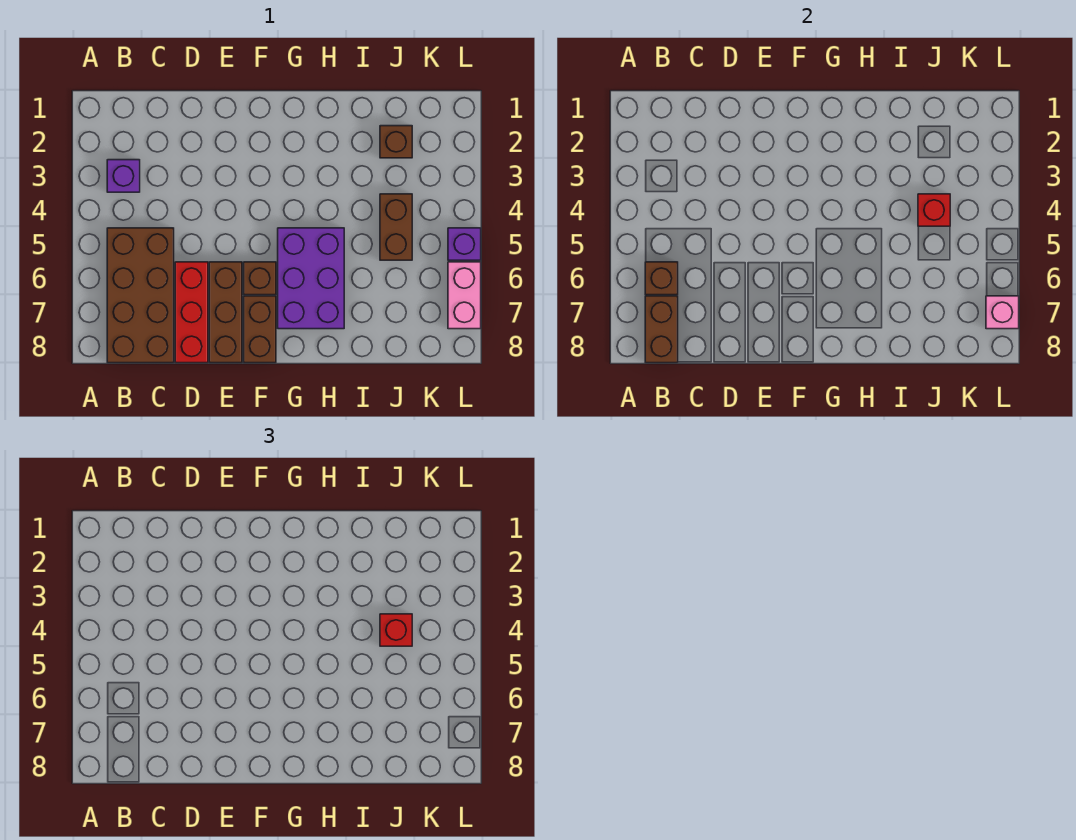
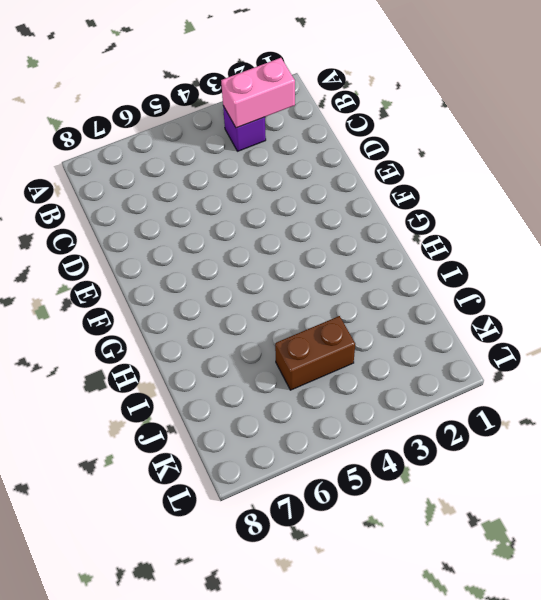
pink brick B2:B3 level 2 -> pink brick L6:L7 level 1
none -> brown brick B5:C8 level 1
none -> red brick D6:D8 level 1
none -> brown brick E6:E8 level 1

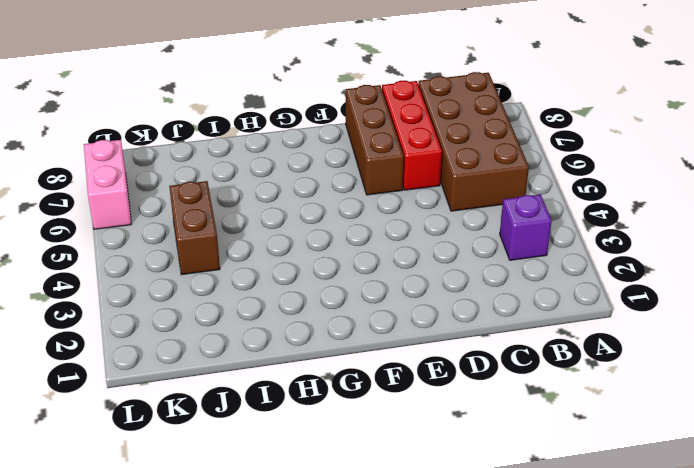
none -> brown brick F6 level 1
none -> brown brick F7:F8 level 1
none -> purple brick G5:H7 level 1

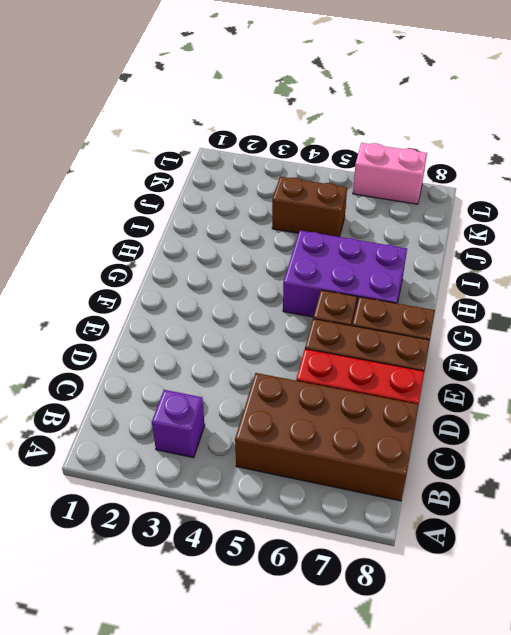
none -> brown brick J2 level 1
none -> purple brick L5 level 1
none -> brown brick B6 level 2

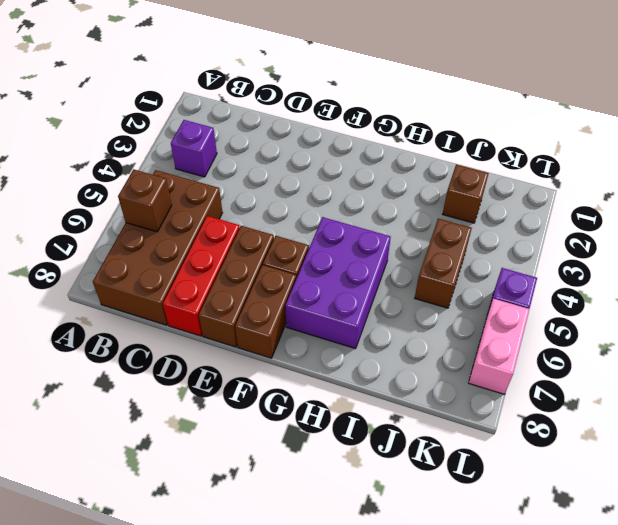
none -> brown brick B7:B8 level 2
none -> red brick J4 level 2
none -> pink brick L7 level 2

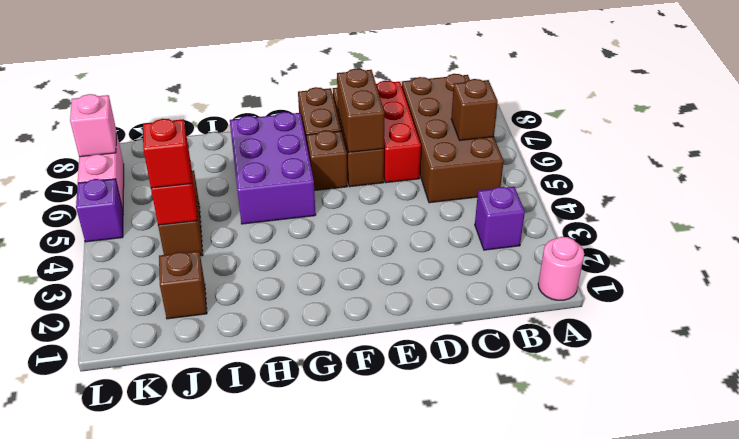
pink round brick A1 level 1 -> none
brown brick E6:E7 level 2 -> brown brick B7:B8 level 2

